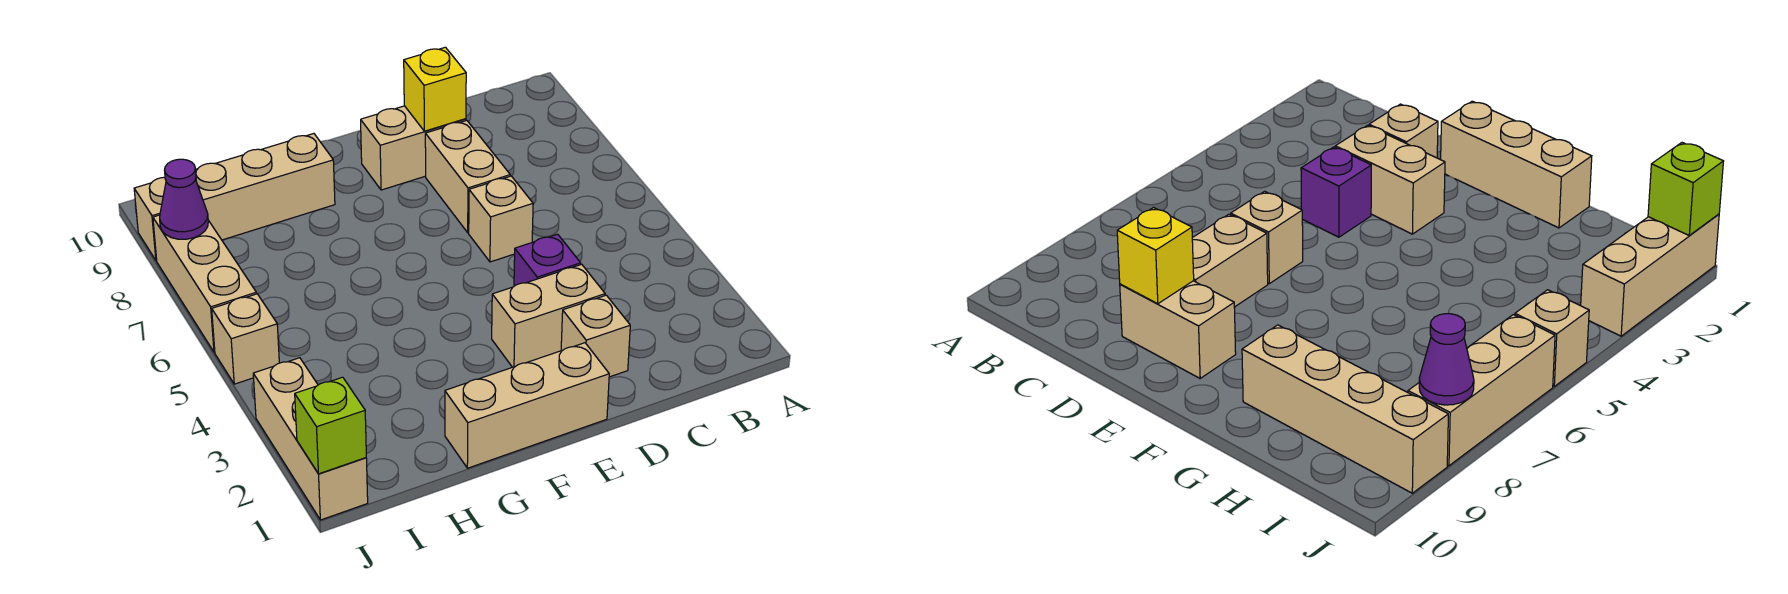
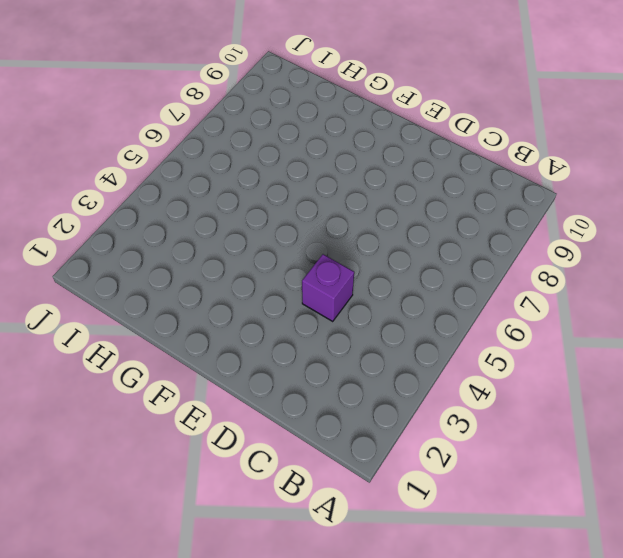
none -> tan brick D2 level 1
none -> tan brick D3:E3 level 1
none -> tan brick D6 level 1

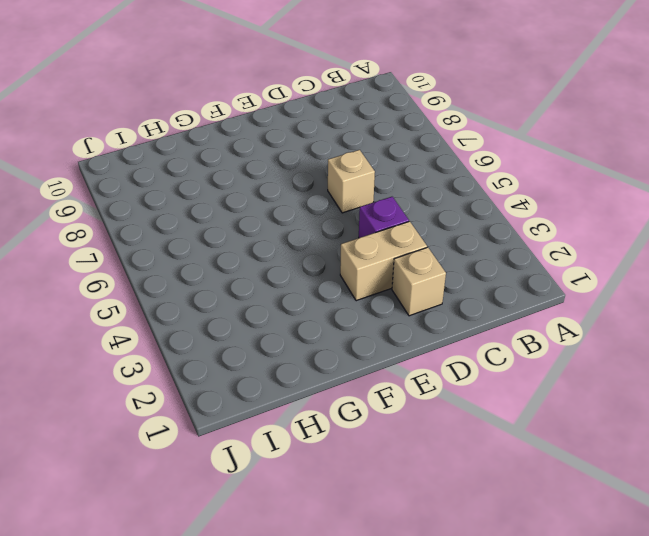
none -> tan brick D7:D8 level 1
none -> tan brick D9:E9 level 1
none -> tan brick E1:G1 level 1

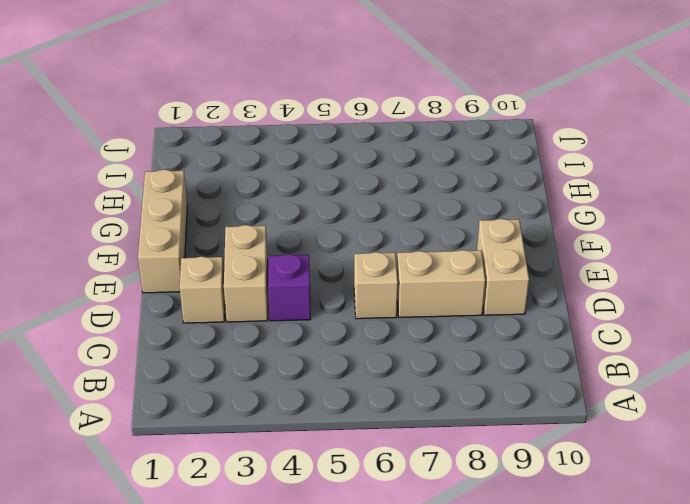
none -> tan brick G9:J9 level 1
none -> tan brick J1:J3 level 1
none -> tan brick J5 level 1

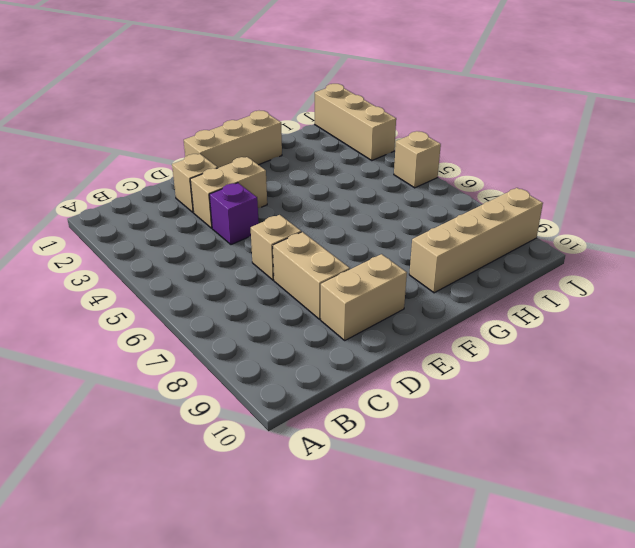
none -> tan brick J6:J8 level 1
none -> yellow brick D9 level 2
none -> lime brick J1 level 2

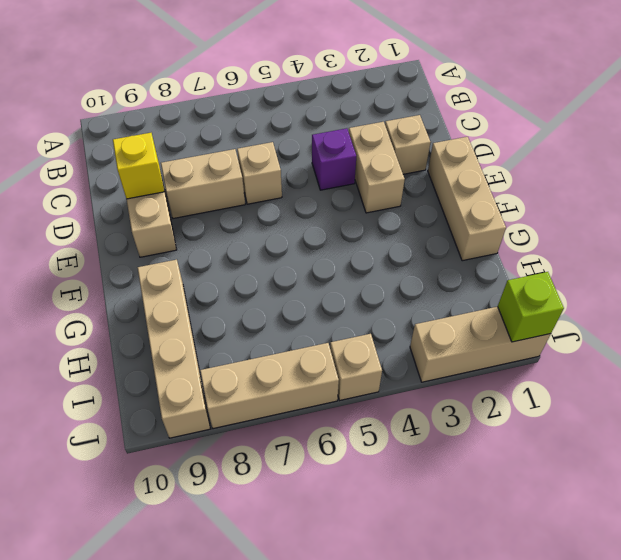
none -> purple cone J8 level 2

